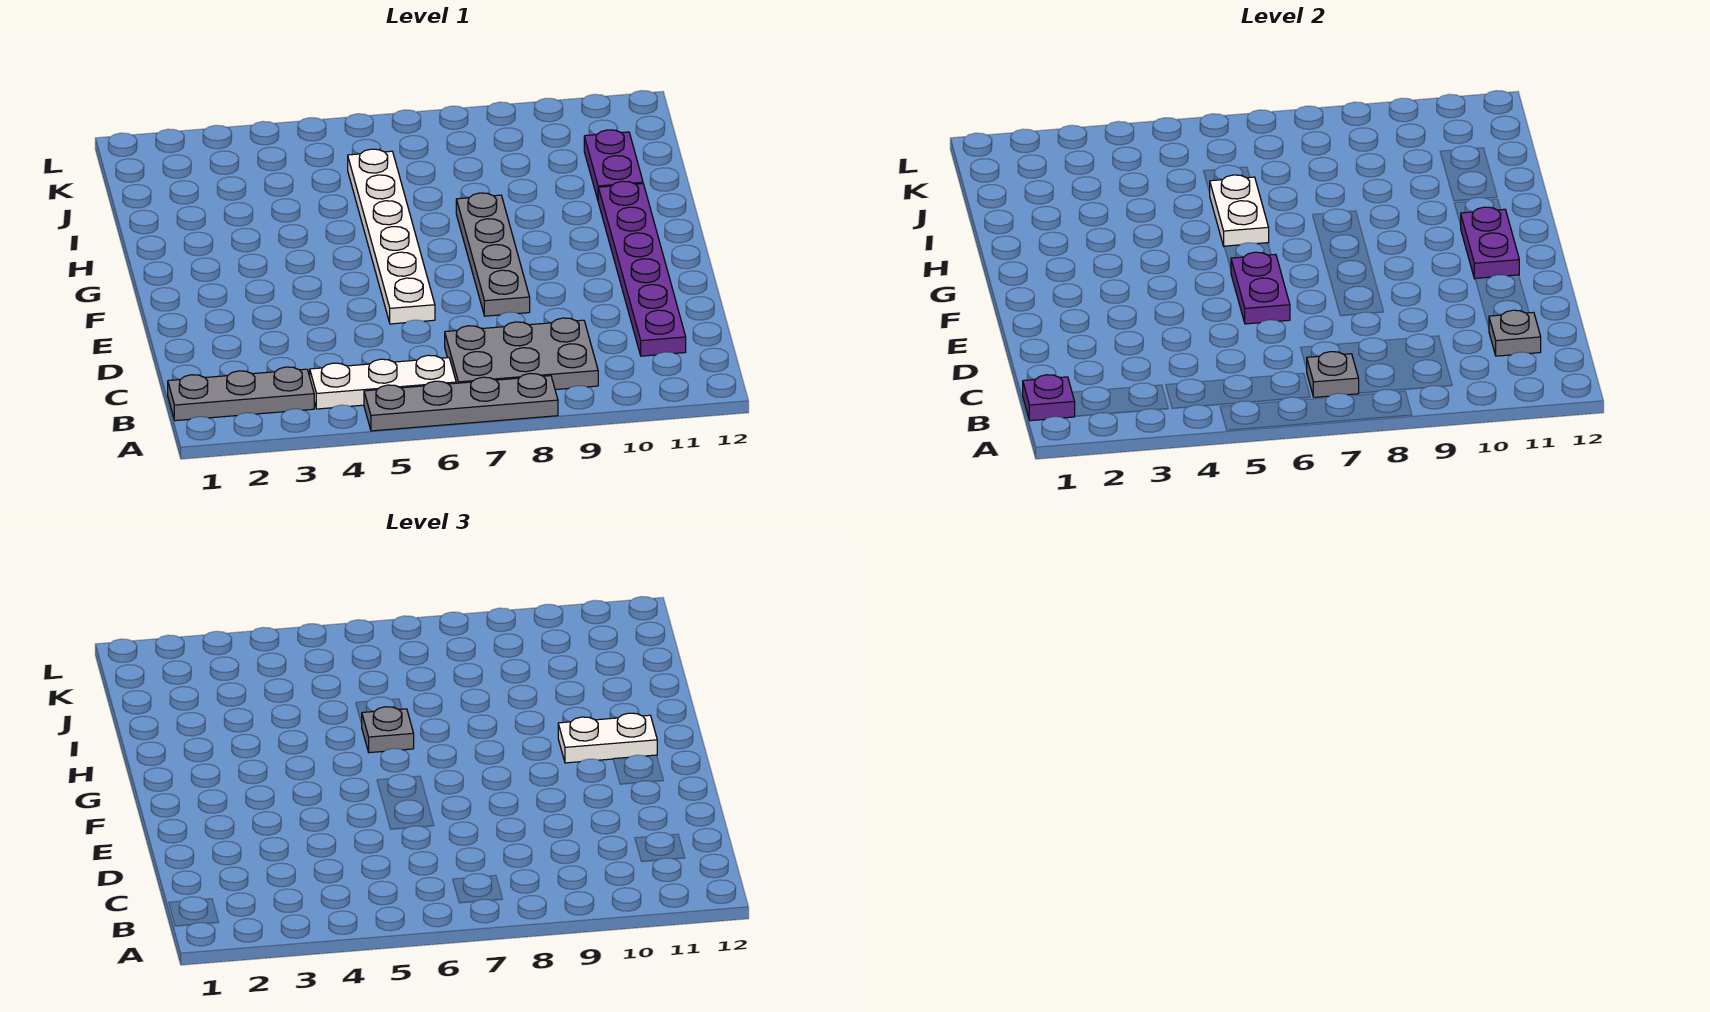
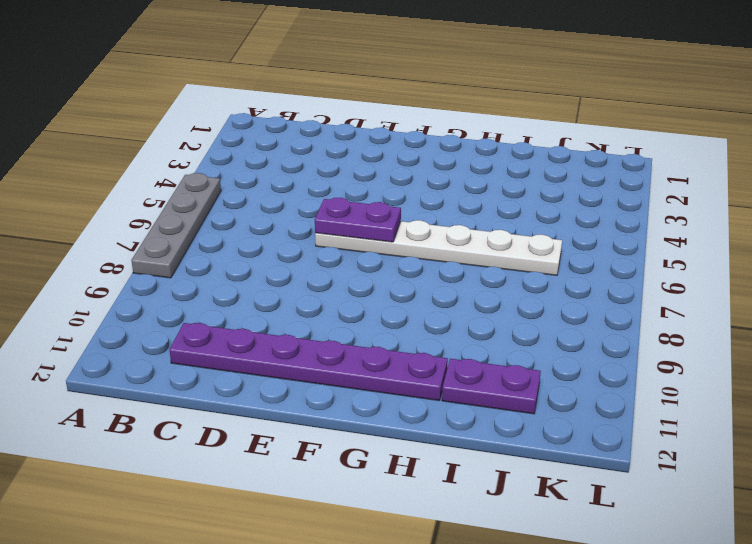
none -> grey plate B1:B3 level 1
none -> white plate B4:B6 level 1
none -> grey plate B7:C9 level 1

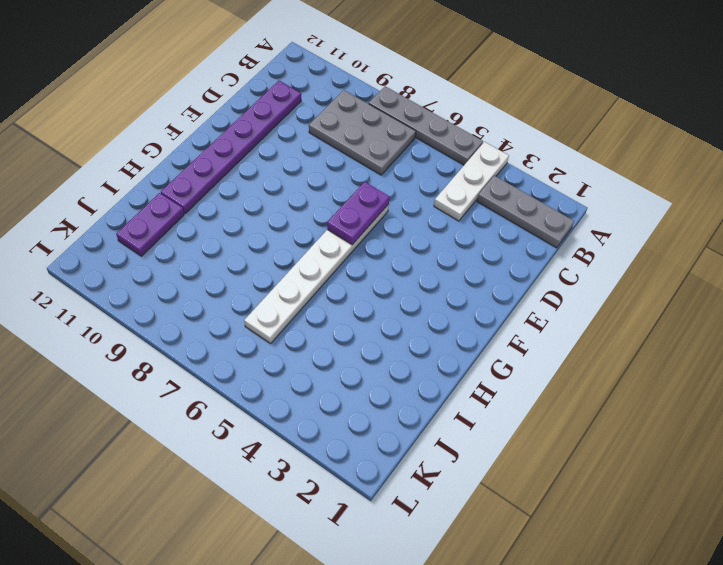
white plate A4:C4 level 1 -> white plate B4:B6 level 1
none -> grey plate E8:H8 level 1
none -> purple plate B1 level 2
none -> grey plate B7 level 2

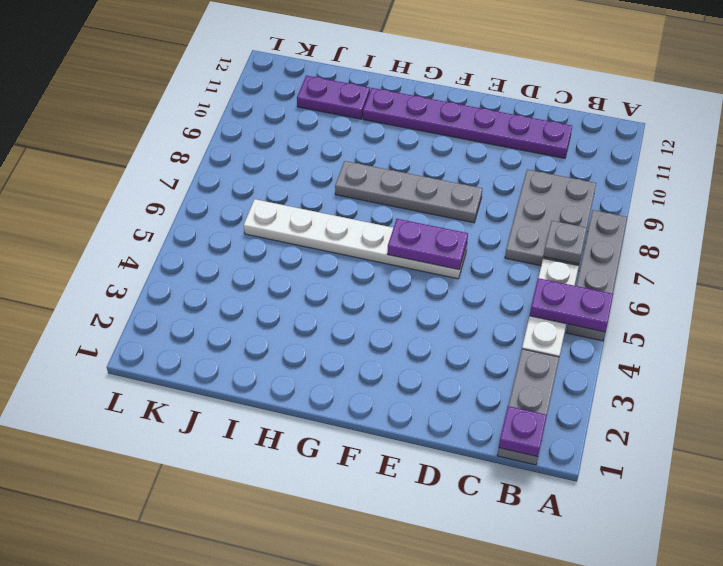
purple plate A5:B5 level 2 -> purple plate F11:G11 level 2
none -> grey plate C11 level 2
none -> white plate H6:I6 level 2
none -> white plate G10:G11 level 3

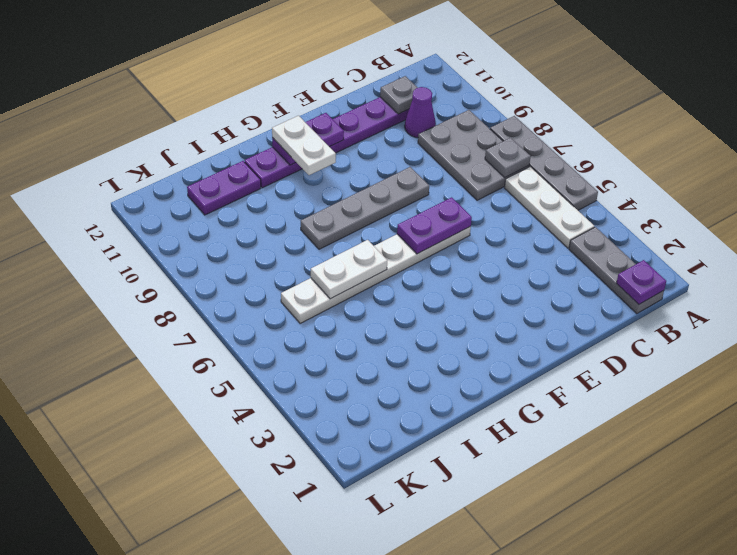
purple cone C10 level 1 -> none
none -> grey plate H6 level 3

